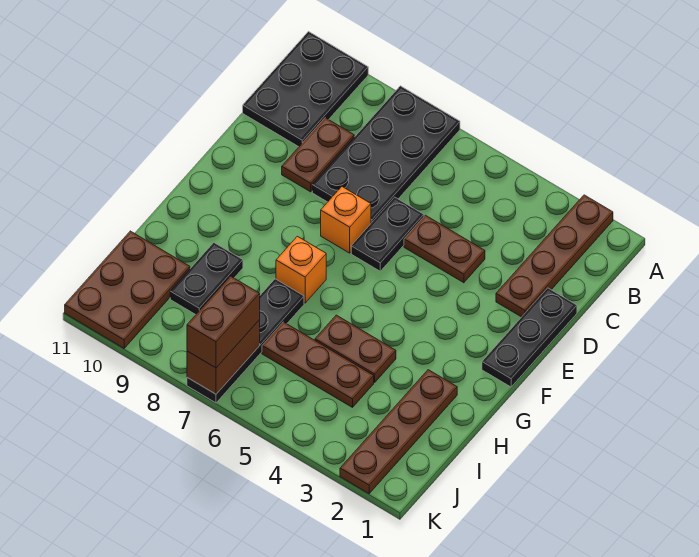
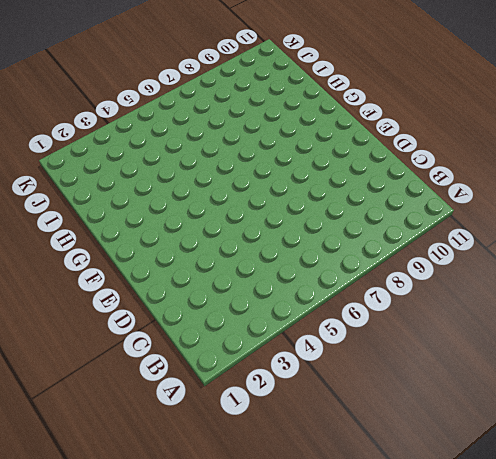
none -> brown plate A2:D2 level 1
none -> black plate A7:D8 level 1
none -> black plate A10:C11 level 1

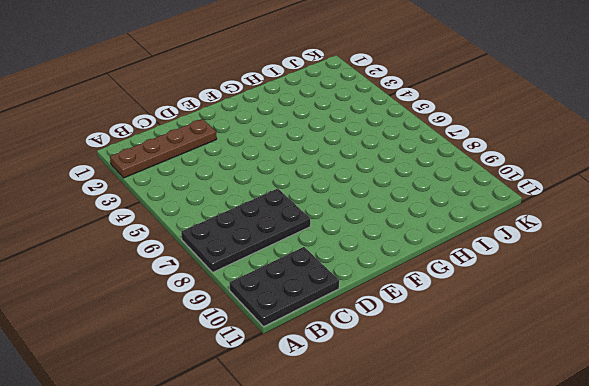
none -> brown plate C9:D9 level 1
none -> black plate D1:F1 level 1
none -> brown plate D4:D5 level 1

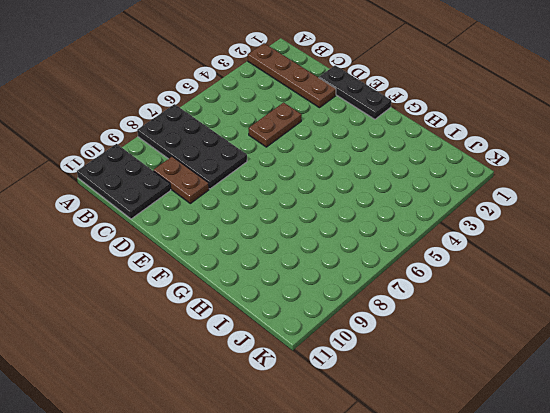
none -> black plate D6:E6 level 1
none -> orange brick E7 level 1
none -> orange brick G7 level 1

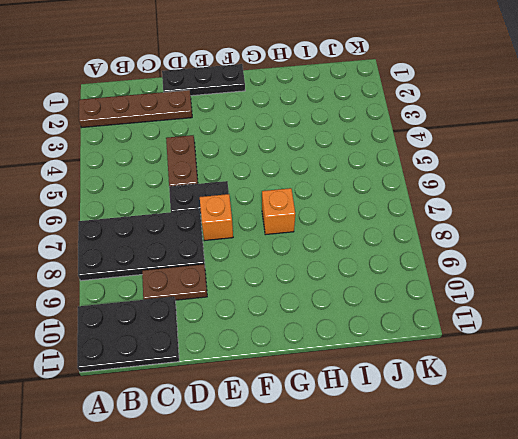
none -> brown plate H2:K2 level 1
none -> brown plate H4:H5 level 1
none -> black plate H7:K7 level 1

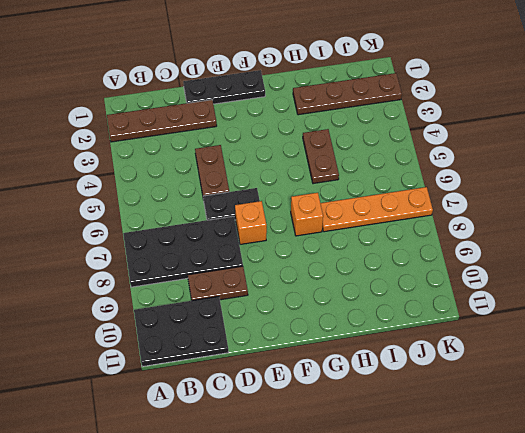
orange plate H7:K7 level 1 -> black plate H7:K7 level 1
none -> black plate H9:I9 level 1
none -> brown plate I4:I6 level 1
none -> brown plate I10:K11 level 1

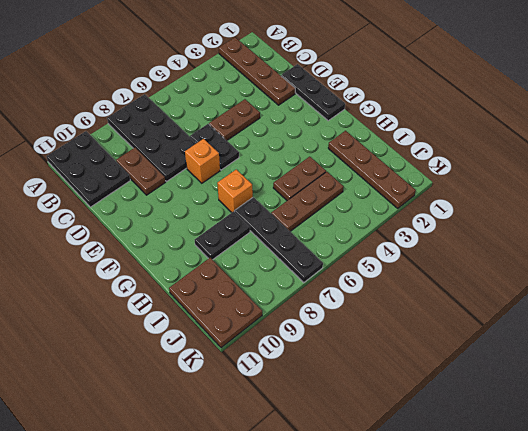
black plate H8:H9 level 1 -> black plate H9:I9 level 1
none -> brown brick J7:K7 level 2
none -> brown brick J7:K7 level 3

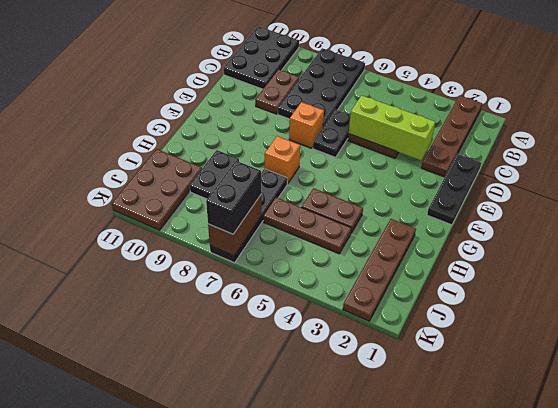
lime brick D3:D5 level 2 -> none
black brick J7:K7 level 3 -> brown brick J7:K7 level 3

